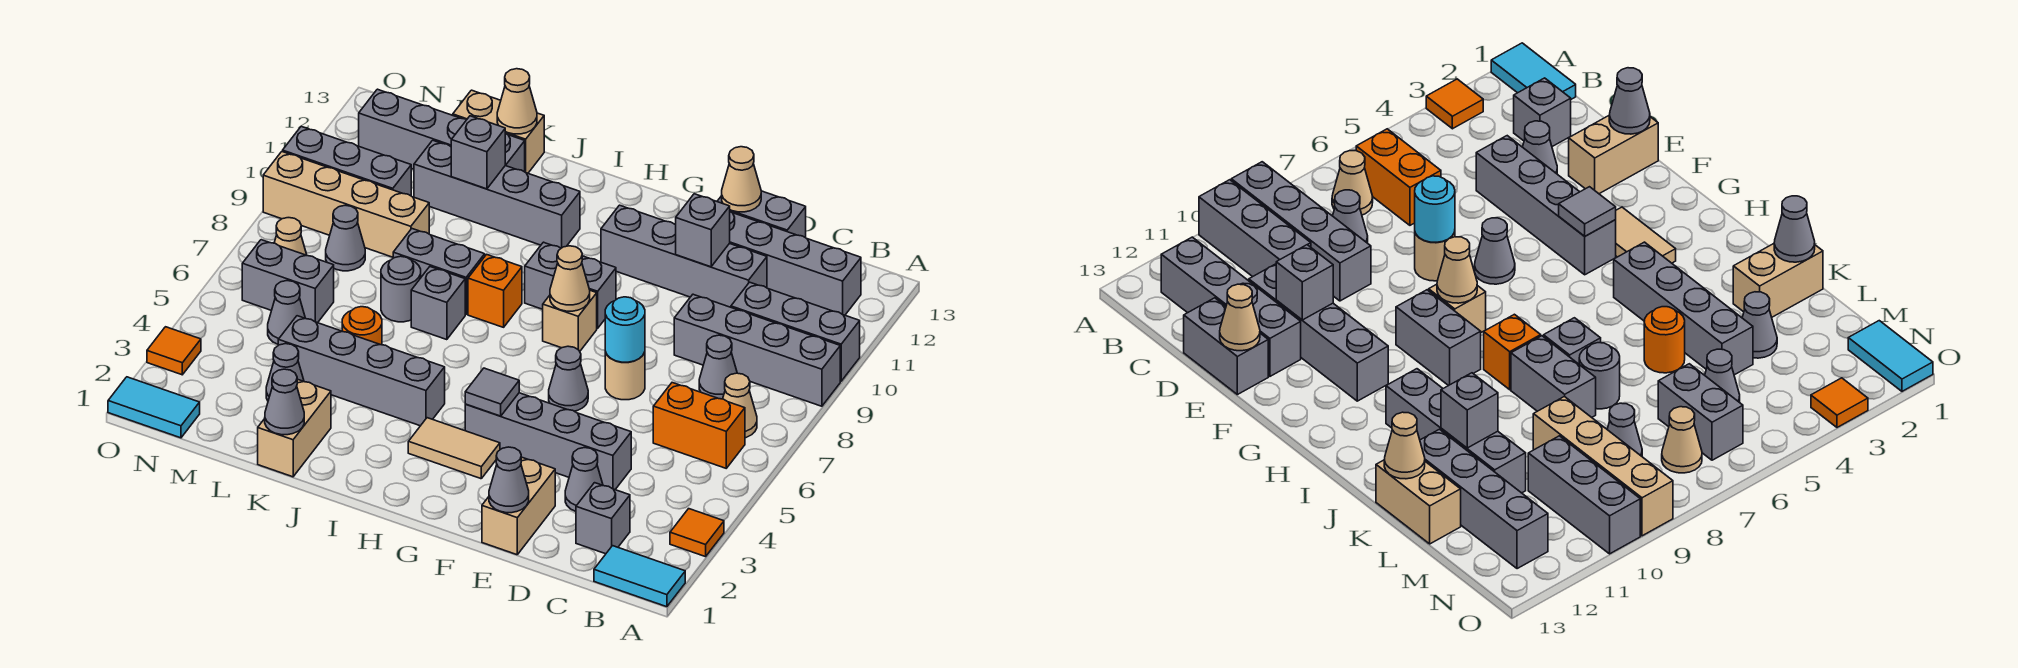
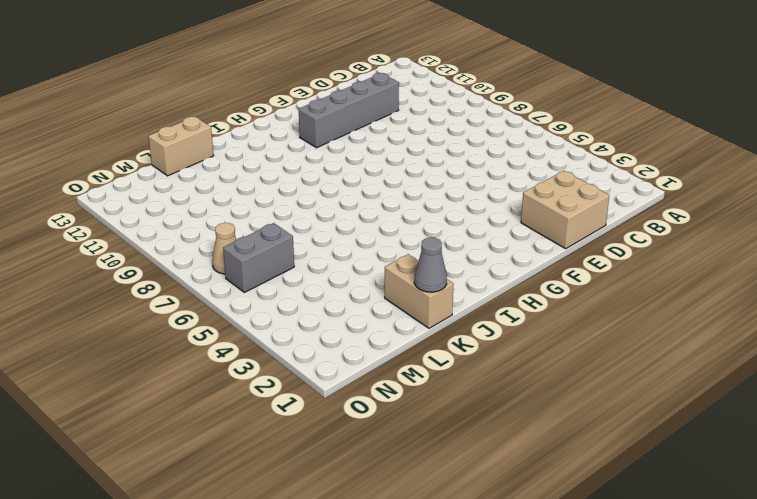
tan brick D1:E2 level 1 -> tan brick E1:E2 level 1
none -> cyan tile A1:B1 level 1
none -> orange tile A3 level 1
none -> grey brick A9:D9 level 1
none -> grey brick A10:C10 level 1

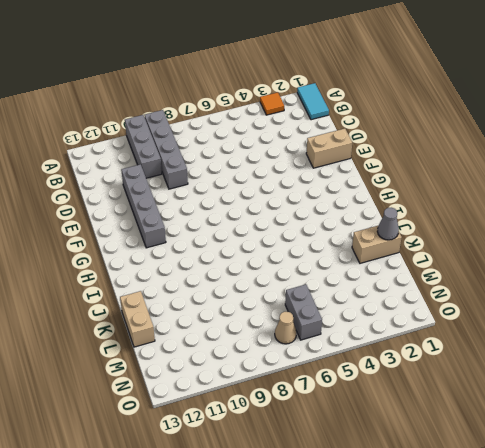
none -> orange brick B6:C6 level 1
none -> tan cone B7 level 1
none -> grey brick B12:E12 level 1
none -> grey brick C2 level 1

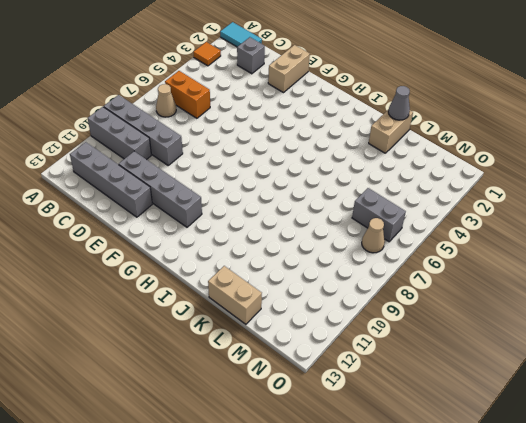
none -> grey cone C8 level 1
none -> grey cone D3 level 1
none -> grey brick D4:G4 level 1
none -> grey brick D13:E13 level 1

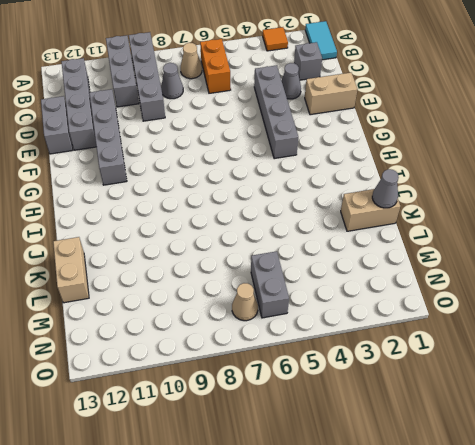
none -> tan round brick E7 level 1
none -> grey cone F6 level 1
none -> tan tile G3:H3 level 1
none -> tan brick G8 level 1

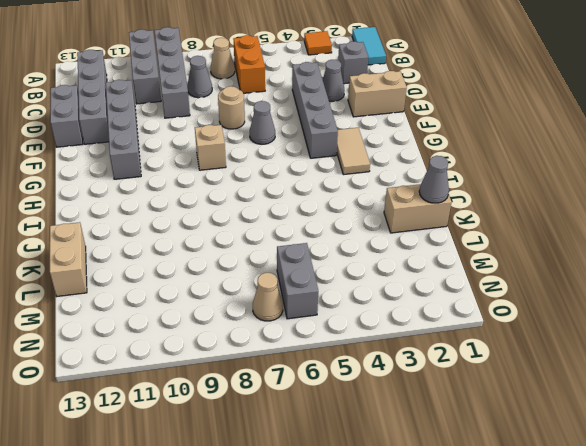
none -> grey brick G9:H9 level 1
none -> grey brick I4:L4 level 1
none -> orange brick I8 level 1
none -> grey brick I11:L11 level 1

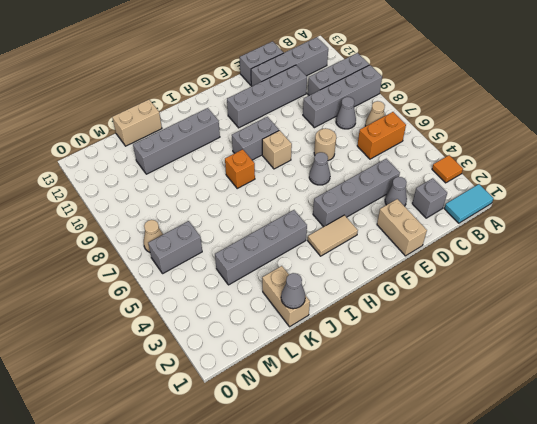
none -> grey brick J7 level 1
none -> grey brick J8:K8 level 1
none -> orange round brick K5 level 1
none -> grey round brick K7 level 1

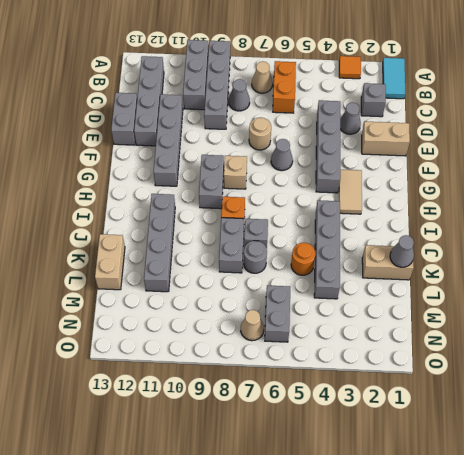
none -> grey brick K12:N12 level 1
none -> grey cone L3 level 1
none -> tan brick L9:O9 level 1
none -> grey cone M5 level 1

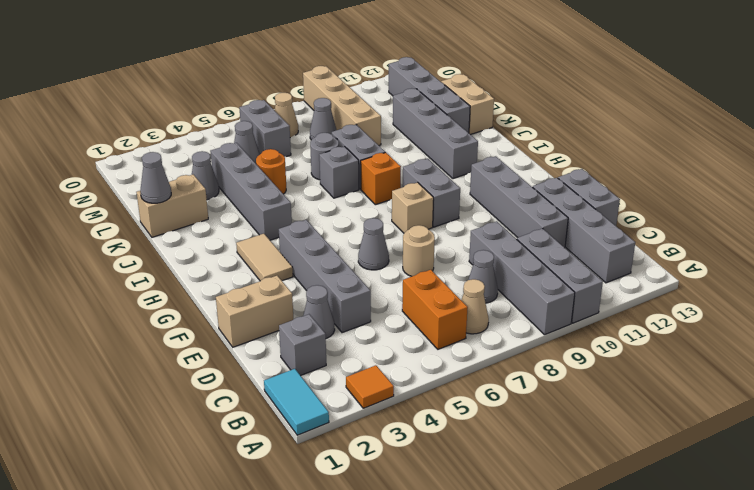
none -> grey brick M10:O10 level 1
none -> cyan tile N1:O1 level 1
none -> orange tile O3 level 1
none -> grey cone E1 level 2

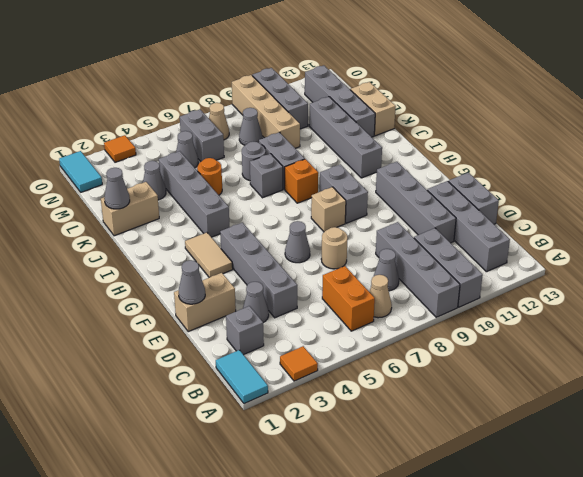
none -> cyan round brick E7 level 2
none -> grey brick E11 level 2
none -> tan cone E13 level 2
none -> grey tile G4 level 2

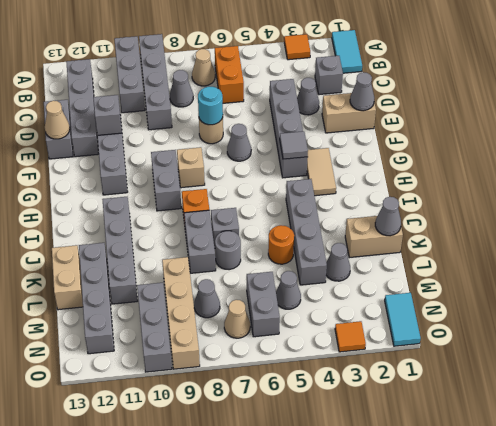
none -> tan cone G8 level 2
none -> grey brick K11 level 2
none -> tan cone K13 level 2

